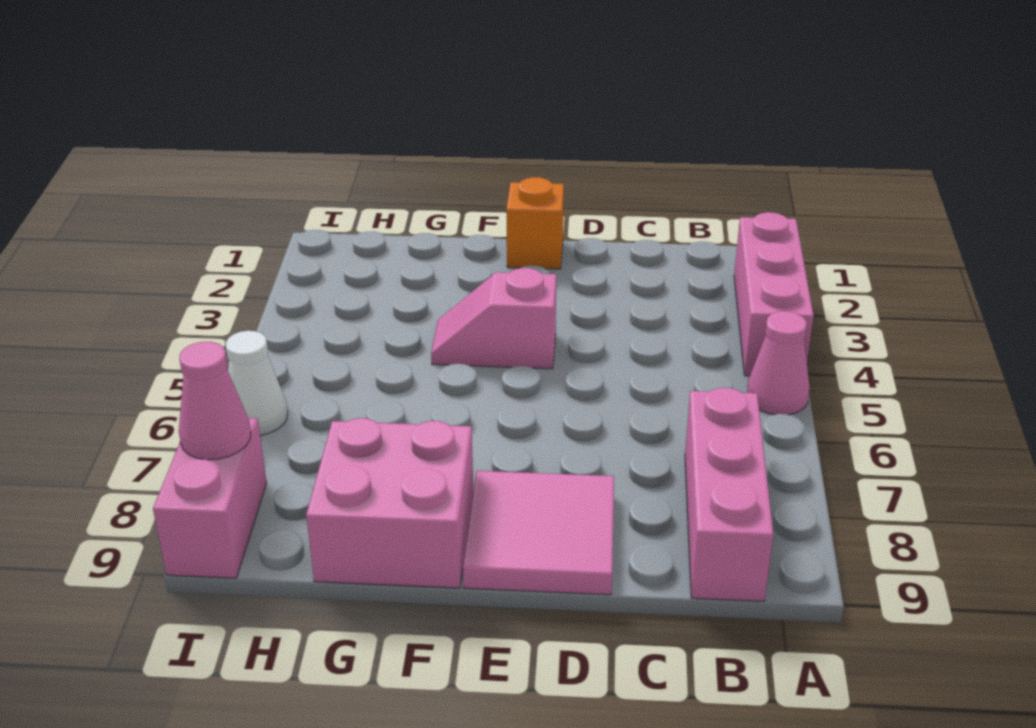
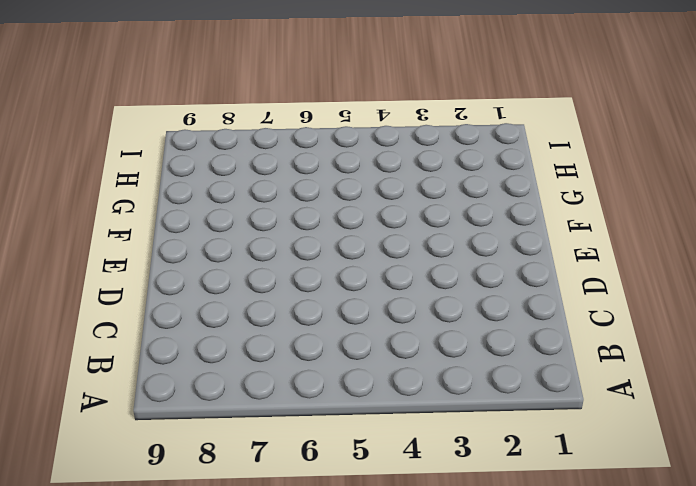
none -> pink brick A2:A4 level 1
none -> pink cone A5 level 1

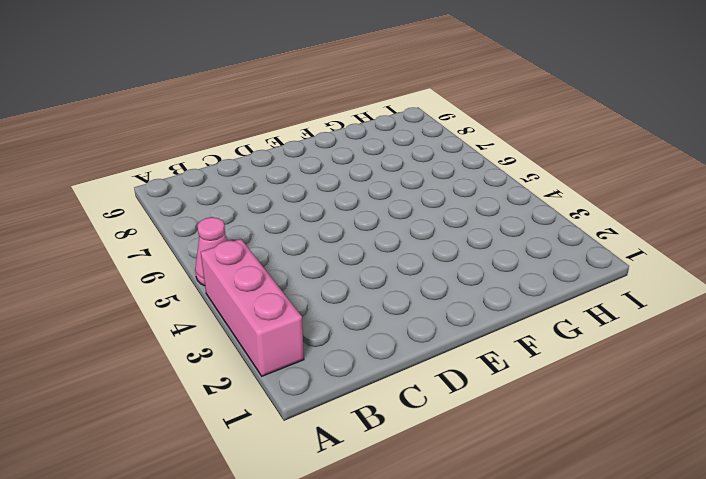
none -> pink brick B7:B9 level 1
none -> pink tile D8:E9 level 1

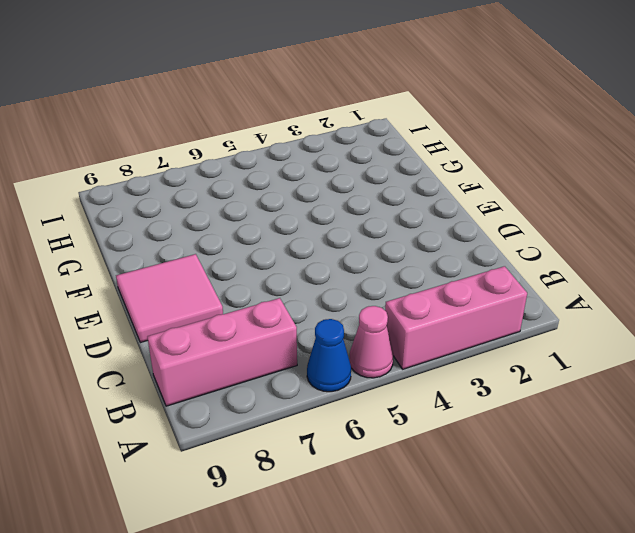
blue cone A6 level 1 -> none
none -> orange brick E1 level 1
none -> pink slope E4:F4 level 1 top E

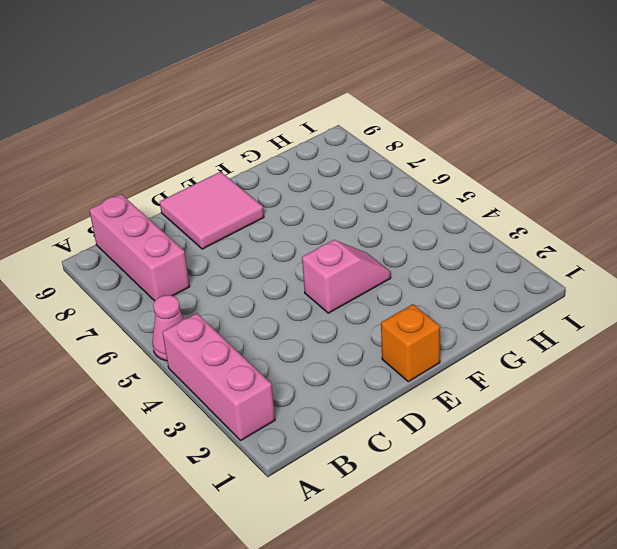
none -> pink brick F8:G9 level 1
none -> white cone I6 level 1

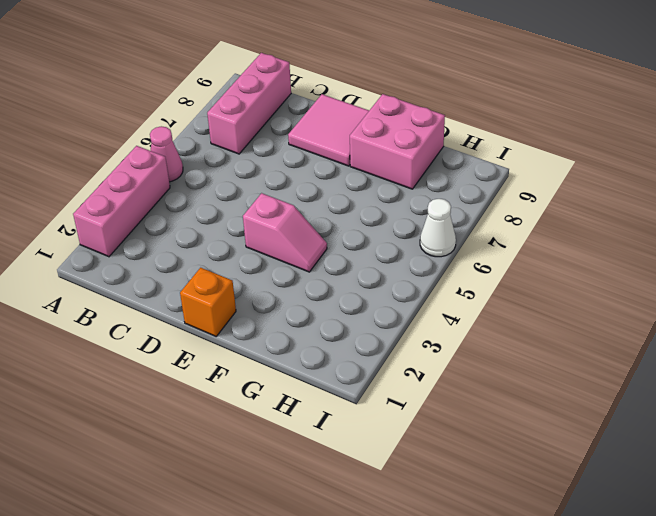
none -> pink brick I8:I9 level 1
none -> pink cone I8 level 2

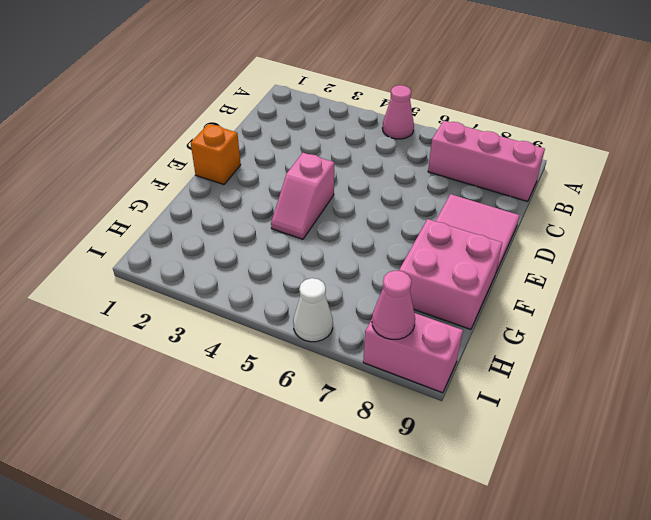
none -> pink brick A2:A4 level 1

